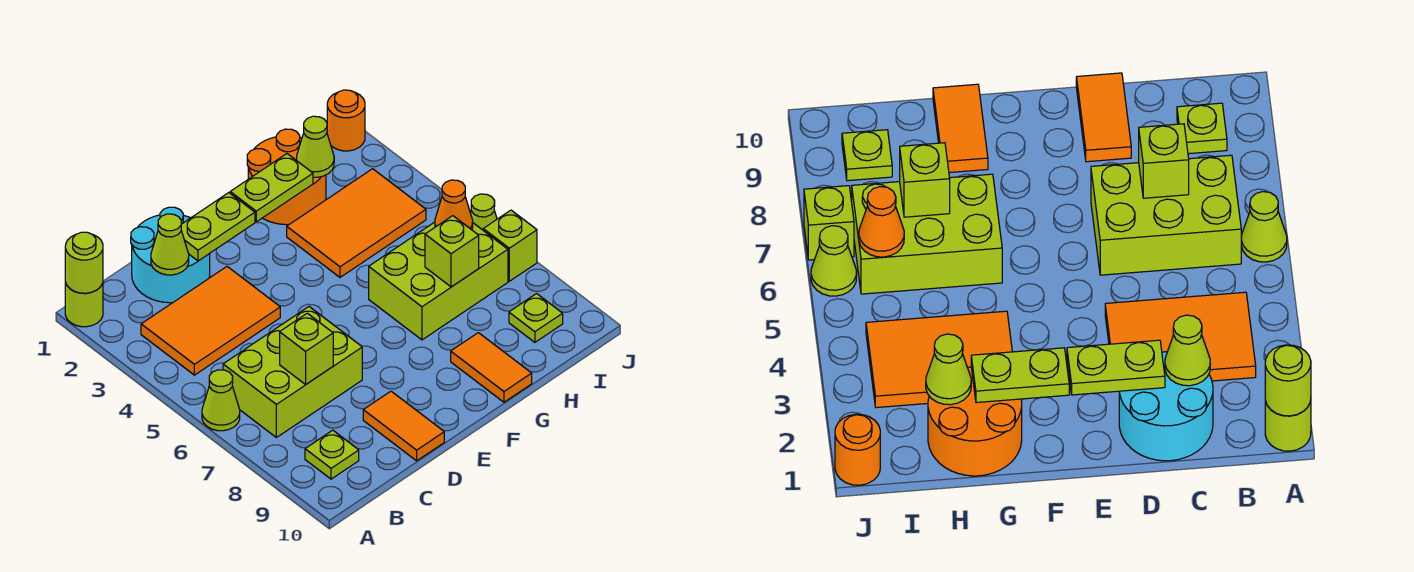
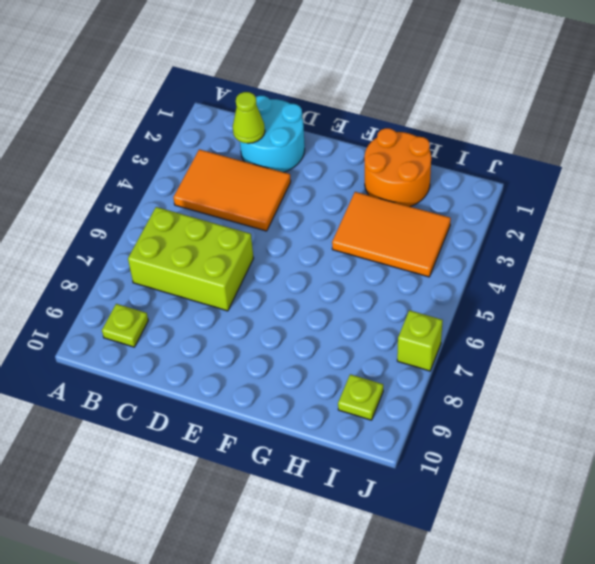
none -> lime round brick A1 level 1
none -> lime cone A6 level 1
none -> orange tile D9:D10 level 1

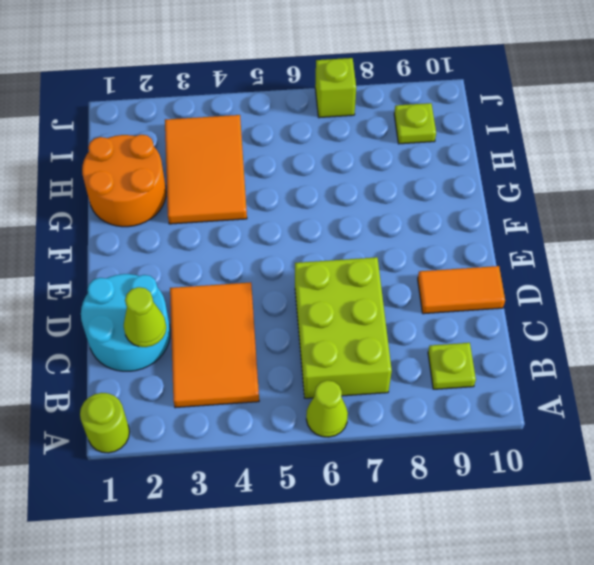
none -> lime brick G6:I7 level 1
none -> orange tile G9:G10 level 1
none -> orange round brick J1 level 1

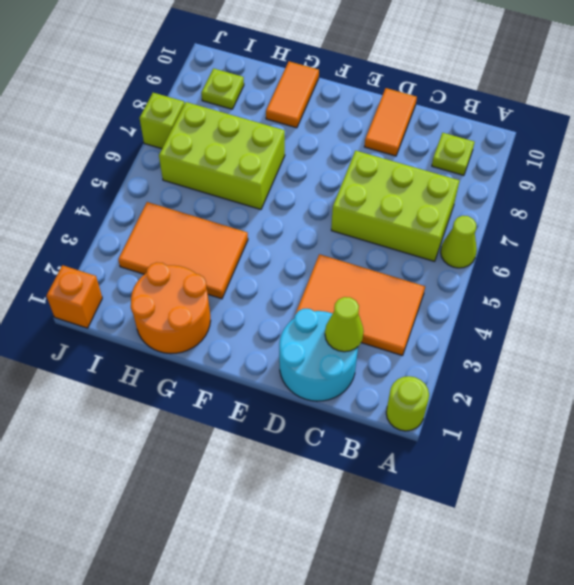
orange brick J1 level 1 -> orange round brick J1 level 1
none -> lime cone J6 level 1
none -> lime round brick A1 level 2
none -> lime brick C7 level 2

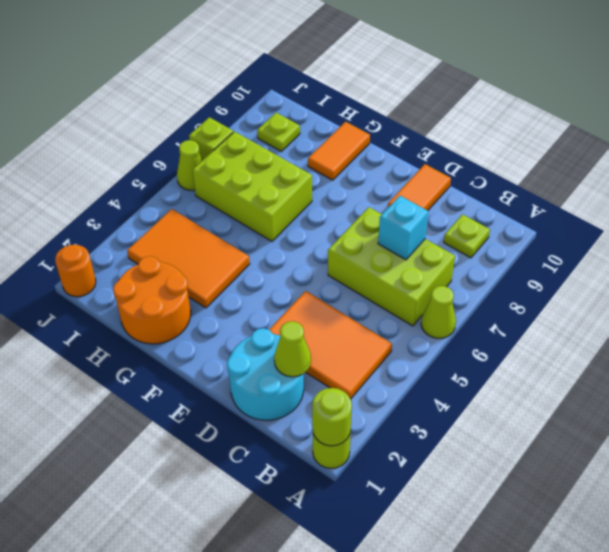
cyan brick C7 level 2 -> lime brick C7 level 2
none -> lime plate D2:E2 level 2
none -> lime plate F2:G2 level 2
none -> lime cone H2 level 2

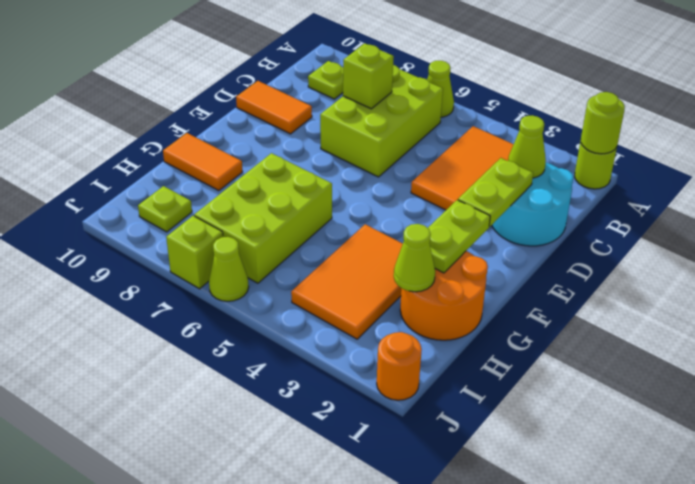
none -> lime brick H7 level 2
none -> orange cone I6 level 2

